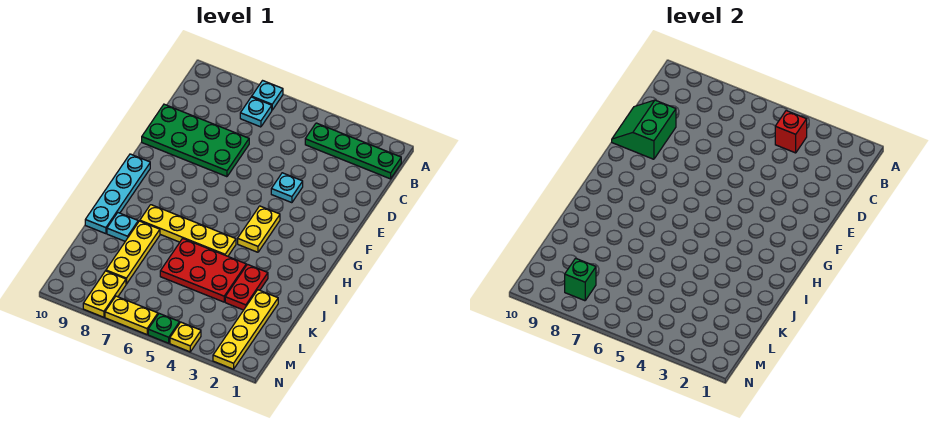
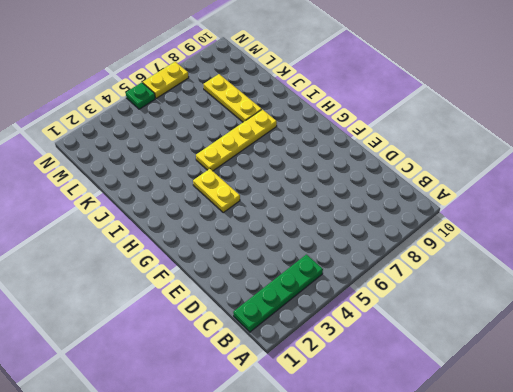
none -> cyan plate A7 level 1
none -> cyan plate B7 level 1
none -> green plate D7:E10 level 1

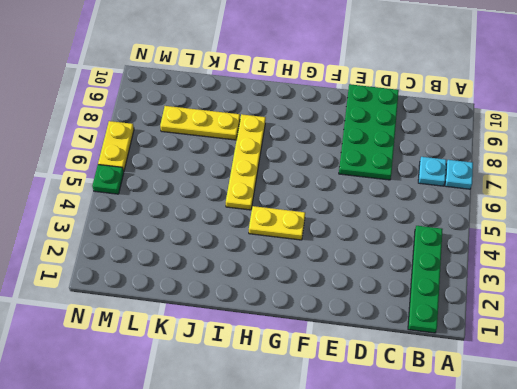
none -> cyan plate E4 level 1
none -> cyan plate G10:J10 level 1
none -> red plate J3:K3 level 1

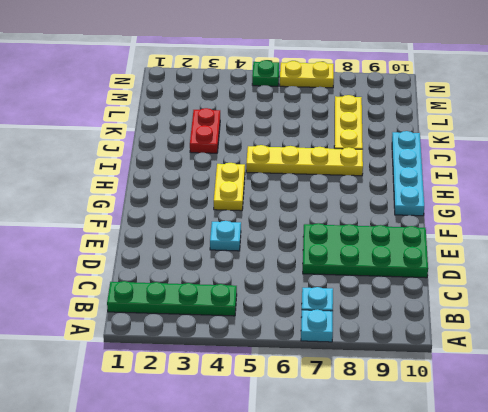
none -> red plate J4:K6 level 1
none -> cyan plate J9 level 1
none -> yellow plate K2:N2 level 1

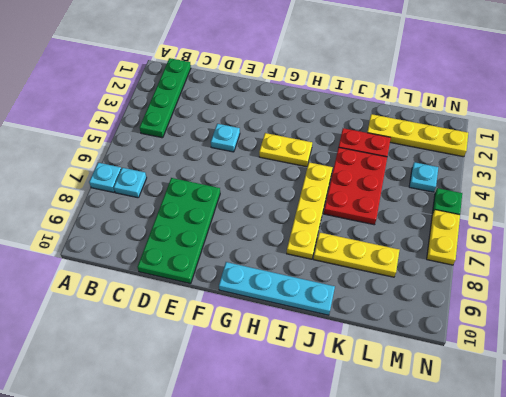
cyan plate M4 level 1 -> cyan plate J9 level 1
none -> yellow plate M8:N8 level 1
none -> yellow plate N4 level 1
none -> red brick B4 level 2

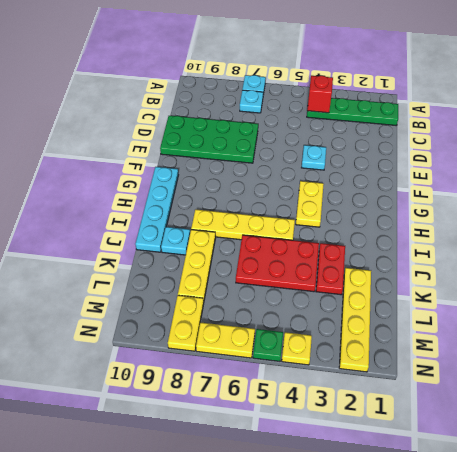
none -> green slope D9:E10 level 2 top 9
none -> green brick M8 level 2

